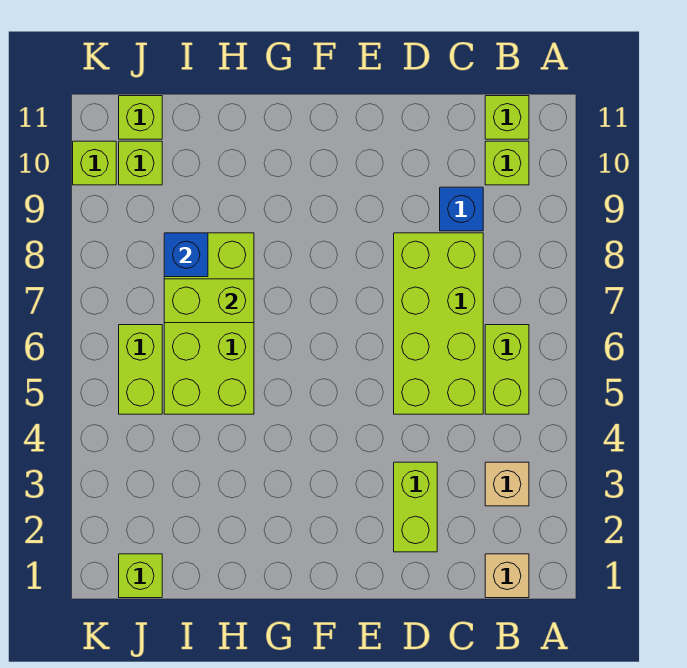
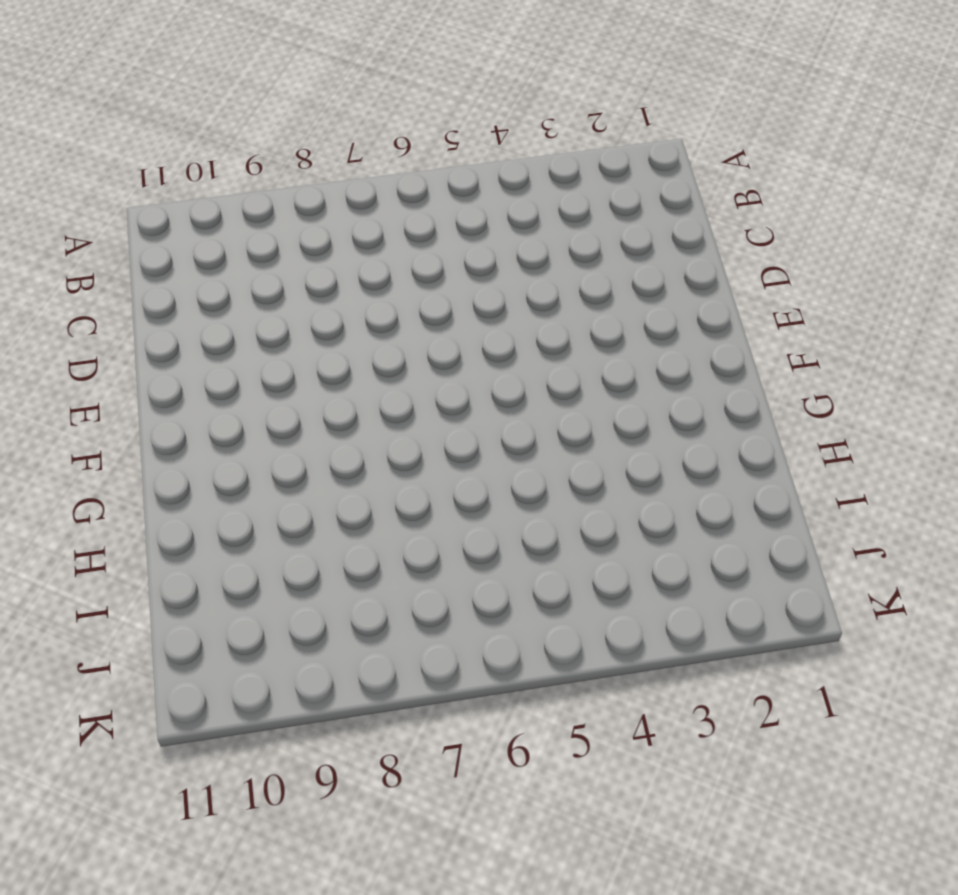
none -> tan brick B1 level 1
none -> tan brick B3 level 1
none -> lime brick B5:B6 level 1

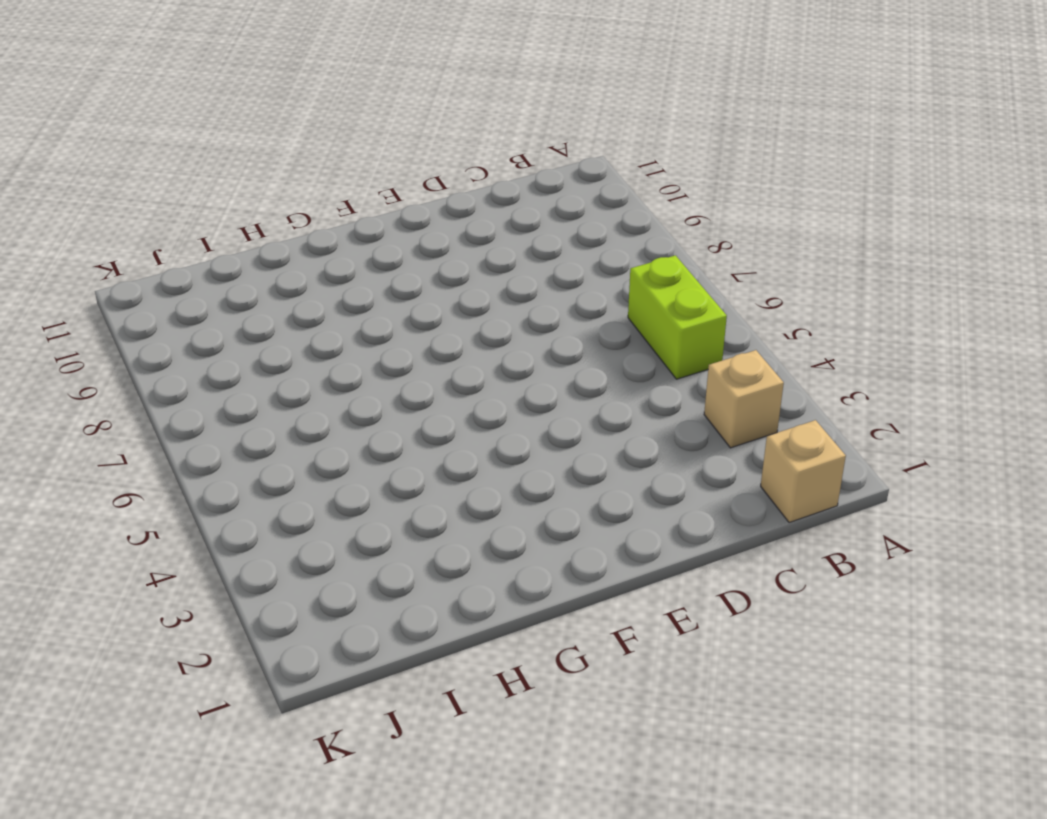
none -> lime brick B10 level 1
none -> lime brick B11 level 1
none -> lime brick C5:D8 level 1

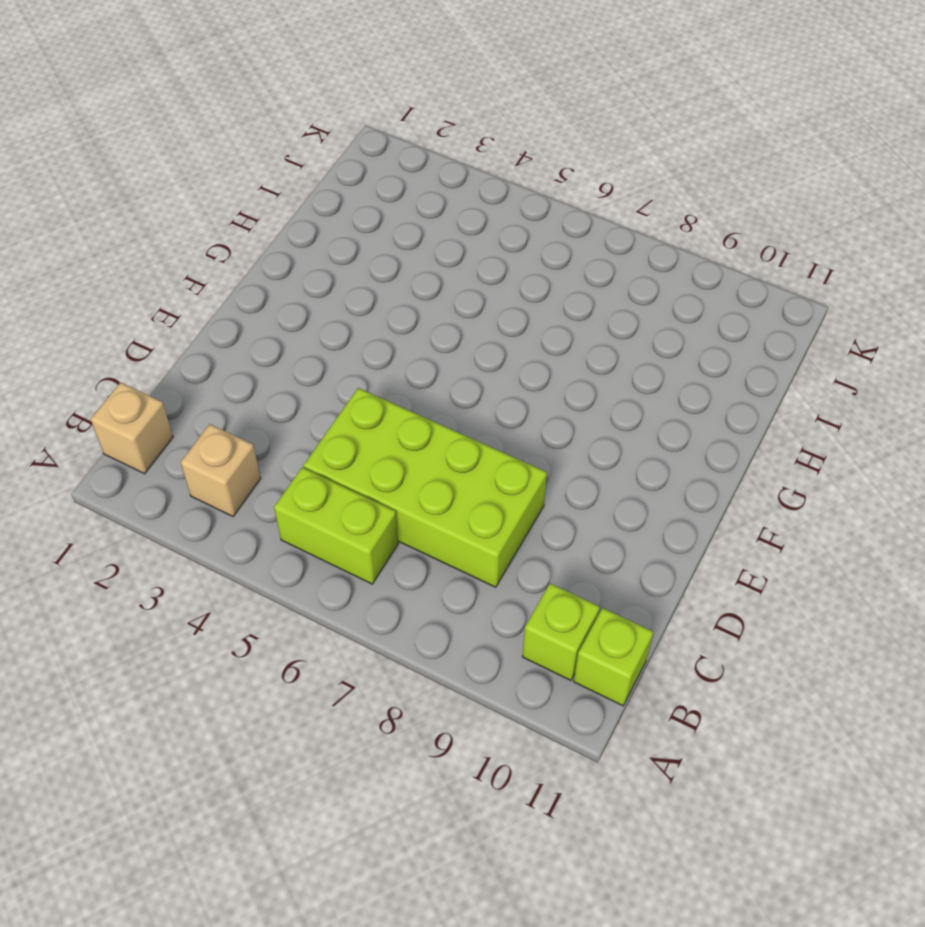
none -> blue brick C9 level 1
none -> lime brick D2:D3 level 1
none -> lime brick H5:I8 level 1

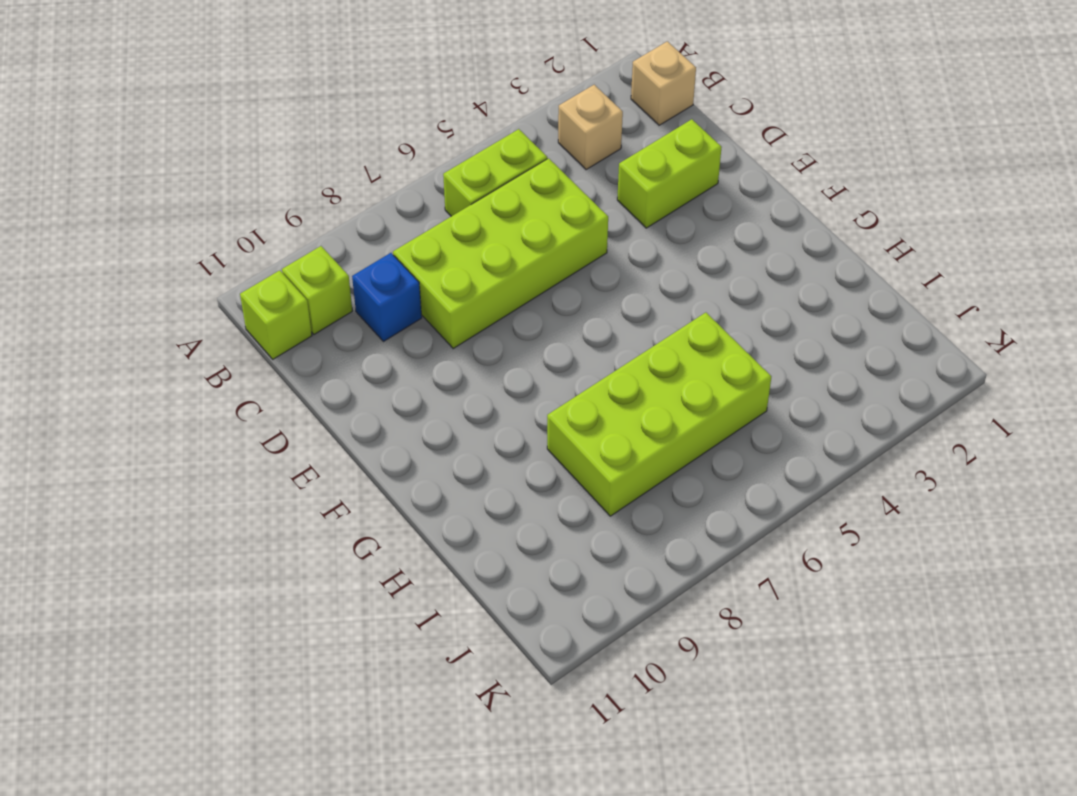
none -> lime brick J1 level 1
none -> lime brick J5:J6 level 1
none -> lime brick J10 level 1

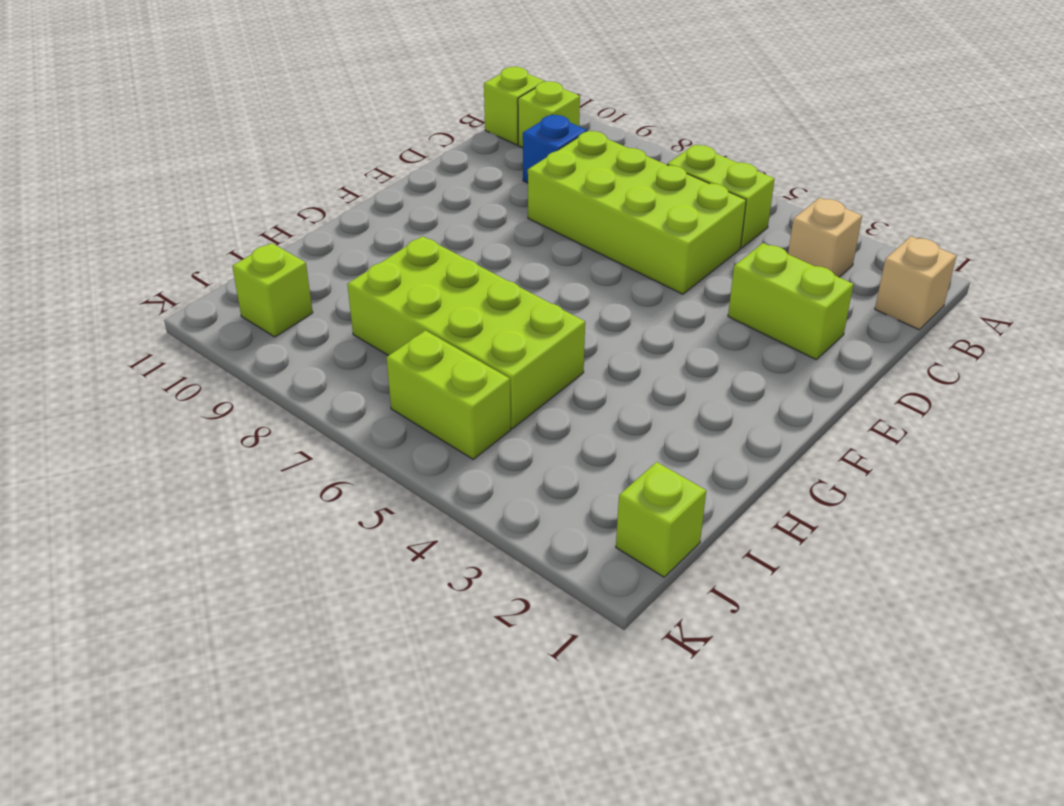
none -> lime brick J11 level 1
none -> lime brick K10 level 1
none -> lime brick H7:I7 level 2

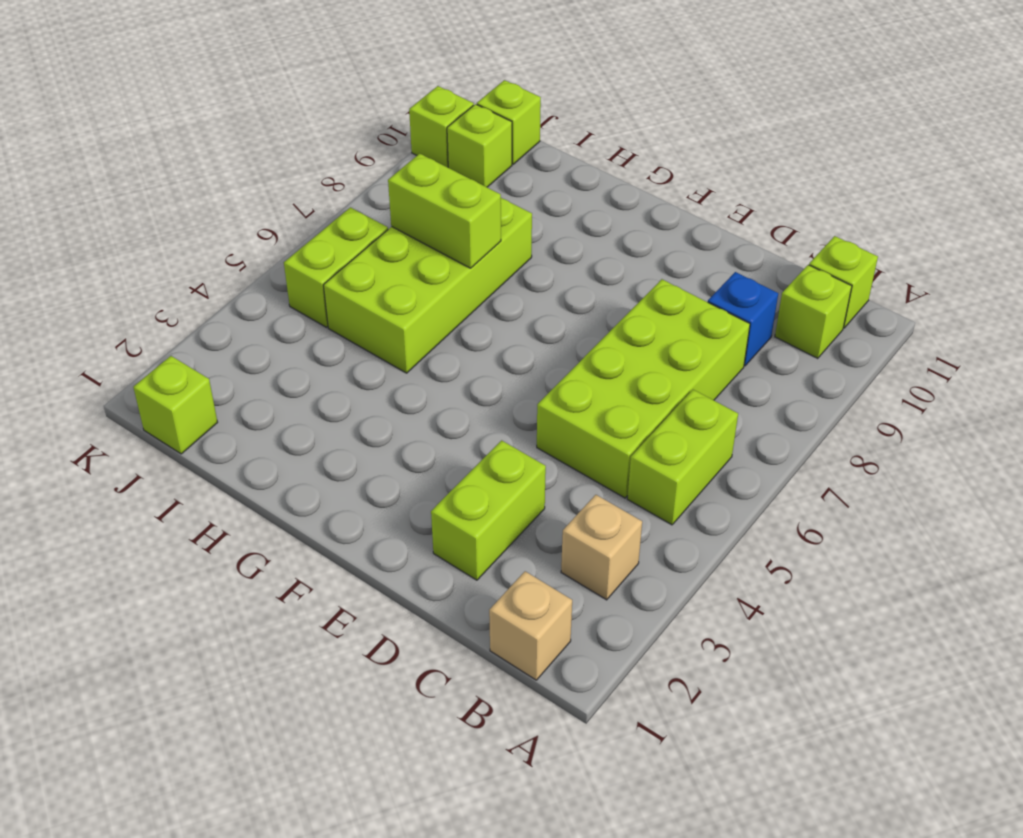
none -> blue brick I8 level 2

